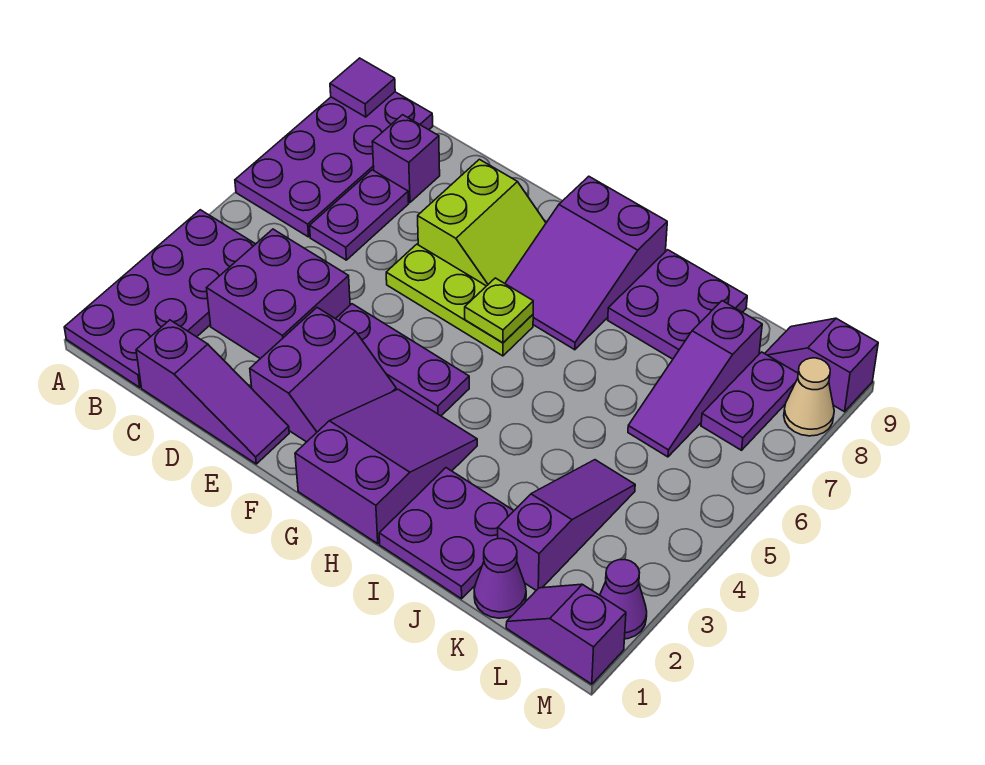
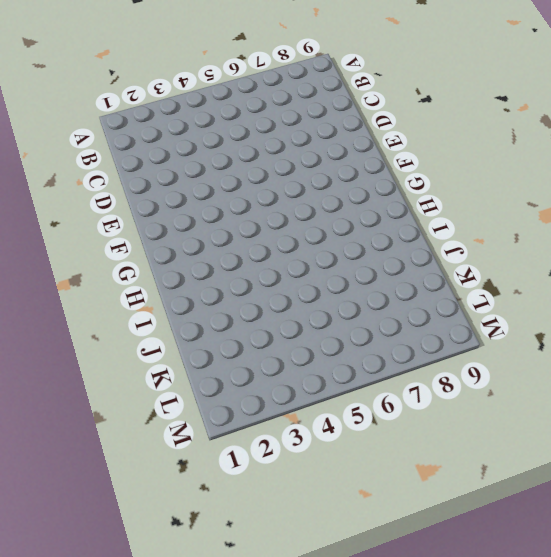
none -> purple plate A1:B4 level 1
none -> purple plate A6:B9 level 1
none -> purple slope C1:E1 level 1 top C

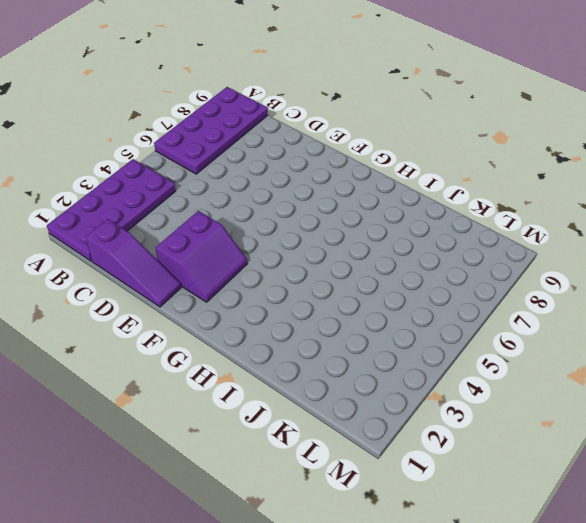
none -> purple brick C3:D4 level 1
none -> purple plate C6:C7 level 1
none -> purple brick C8 level 1

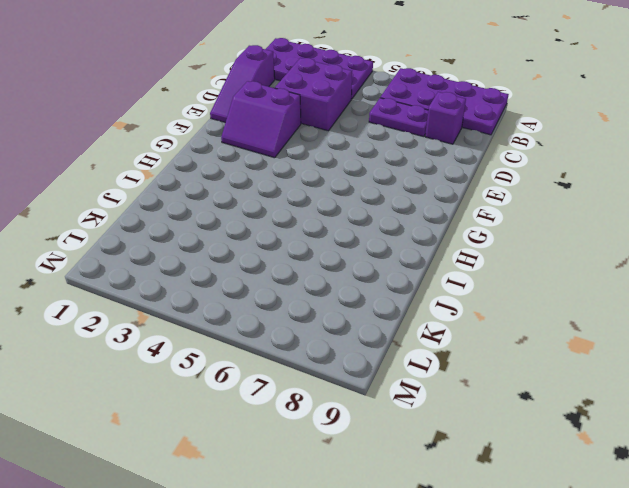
none -> purple plate E4:G4 level 1
none -> lime plate E6:G6 level 1
none -> lime slope E7:F8 level 1 top E

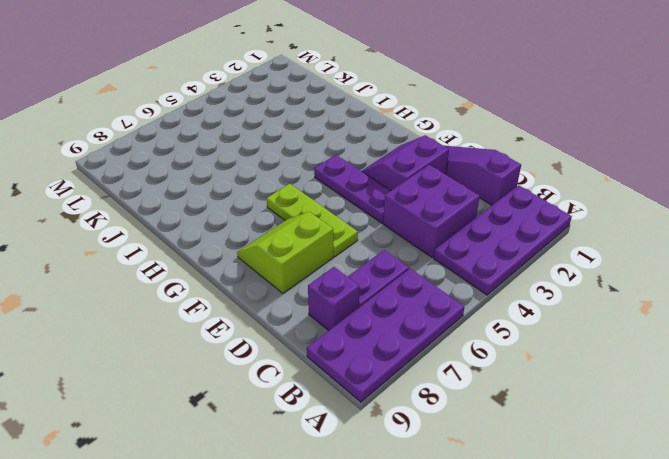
none -> purple slope G1:H3 level 1 top 1
none -> purple slope G7:H9 level 1 top 9
none -> purple plate I1:J2 level 1

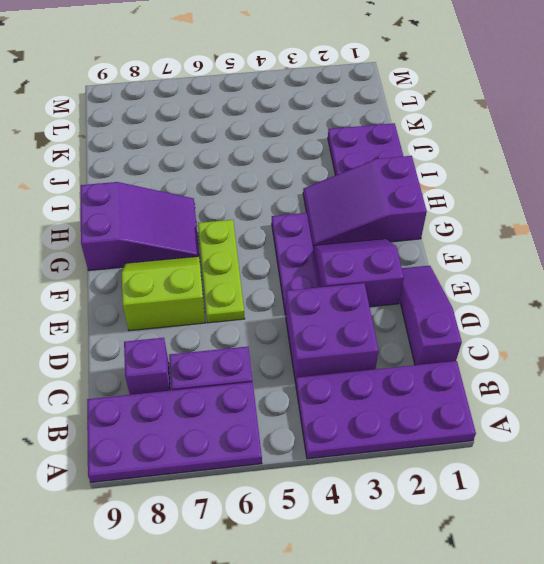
none -> purple plate I8:J9 level 1
none -> purple cone K1 level 1
none -> purple slope K2:K4 level 1 top 2

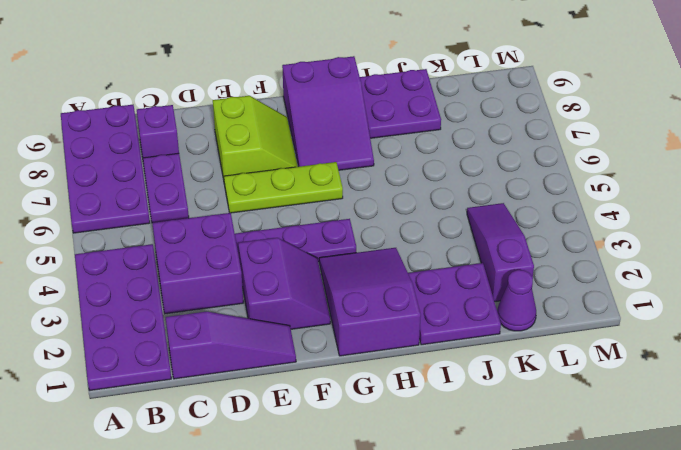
none -> purple slope K6:K8 level 1 top 8
none -> purple slope L1:M1 level 1 top M
none -> purple plate L7:L8 level 1

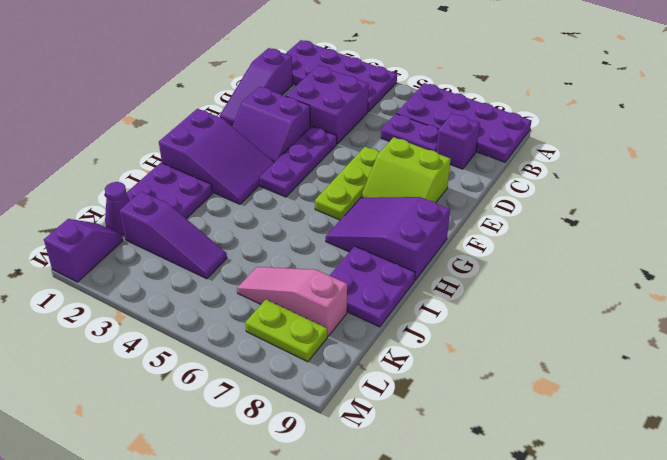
pink slope K6:K8 level 1 top 8 -> purple slope K6:K8 level 1 top 8
lime plate L7:L8 level 1 -> purple plate L7:L8 level 1
none -> purple slope L9:M9 level 1 top M
none -> purple cone M2 level 1
none -> tan cone M8 level 1

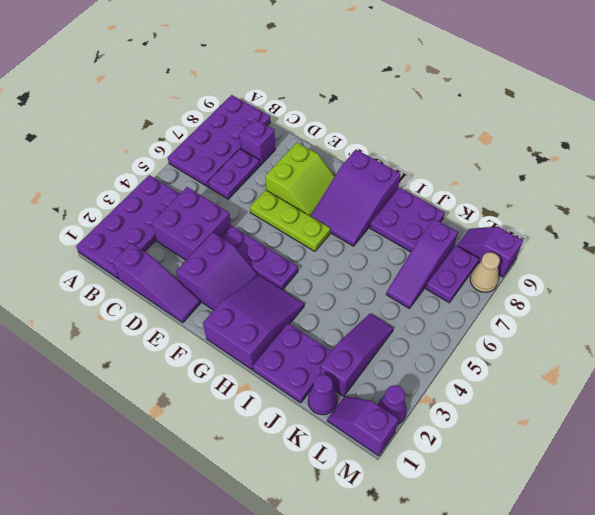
none -> purple tile A9 level 2
none -> lime plate G6 level 2

